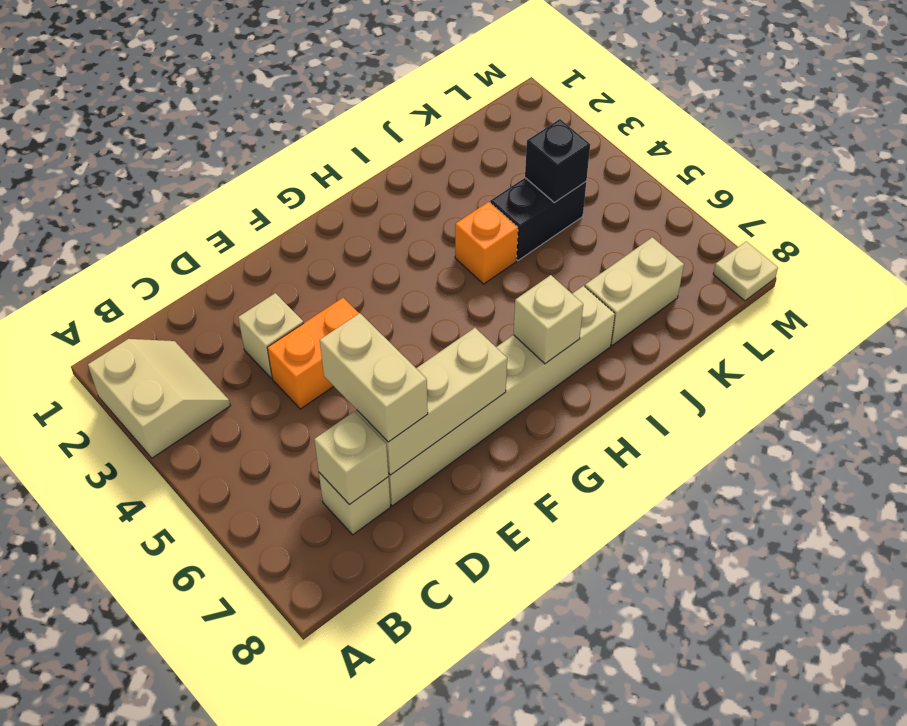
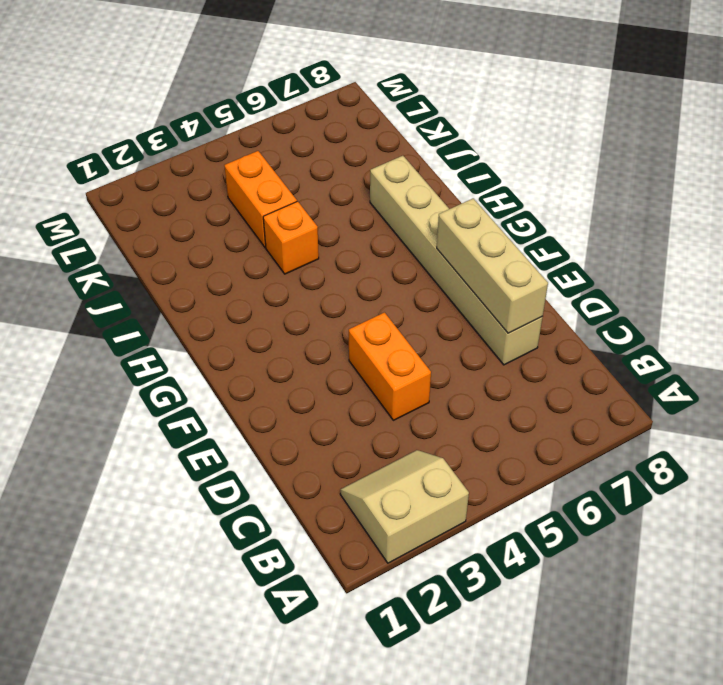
orange brick J4:K4 level 1 -> black brick J4:K4 level 1
none -> tan brick C7 level 1
none -> tan brick D3 level 1
none -> tan brick J7:K7 level 1

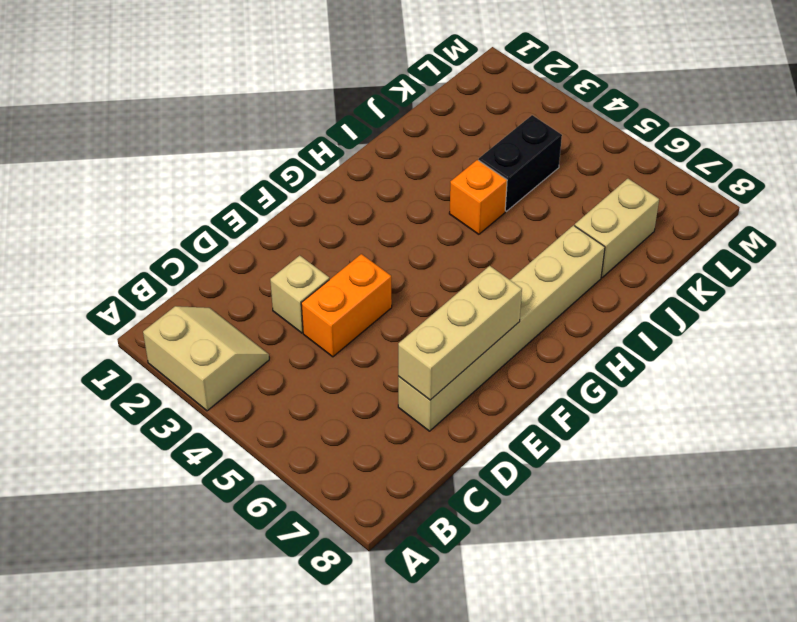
none -> tan brick C7 level 1
none -> tan plate M8 level 1
none -> tan brick C7 level 2

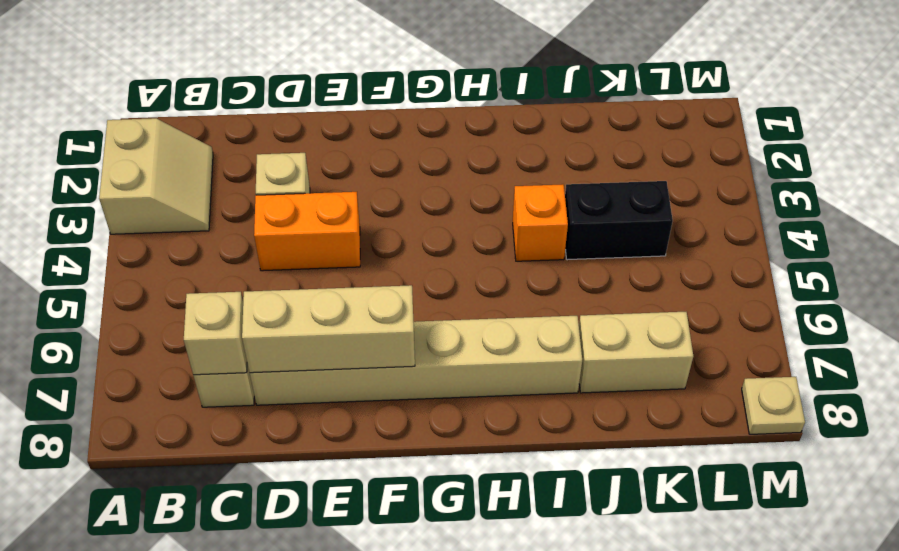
none -> tan brick H7 level 2
none -> black brick K4 level 2
none -> tan brick D6:D7 level 3

